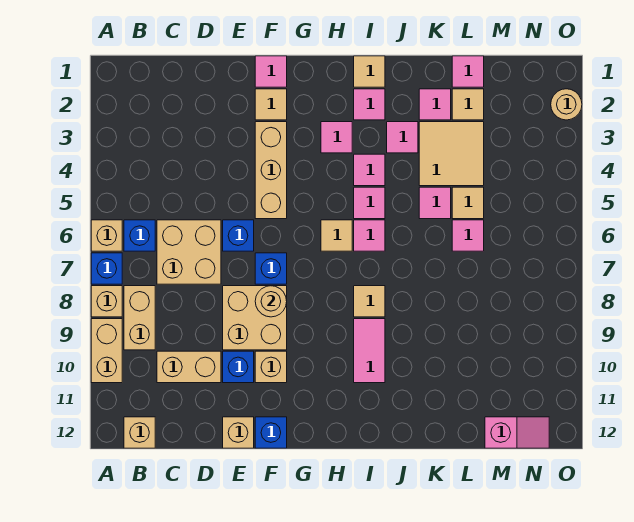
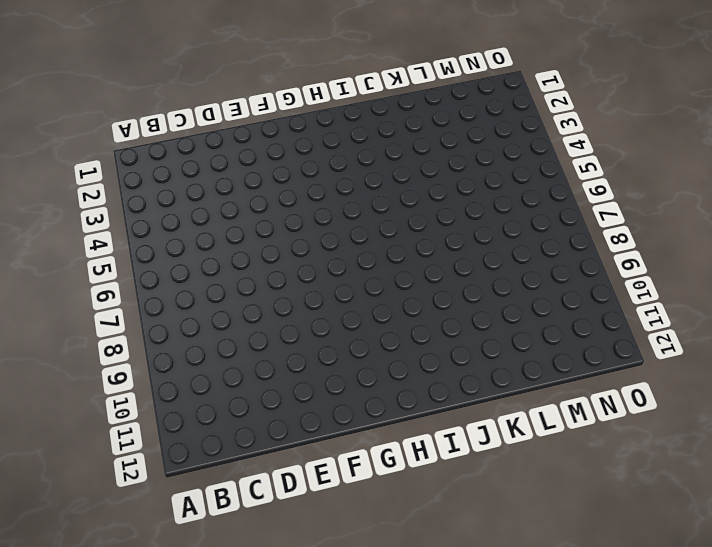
none -> tan brick A6 level 1
none -> blue brick A7 level 1
none -> tan brick A8 level 1
none -> tan brick A9:A10 level 1

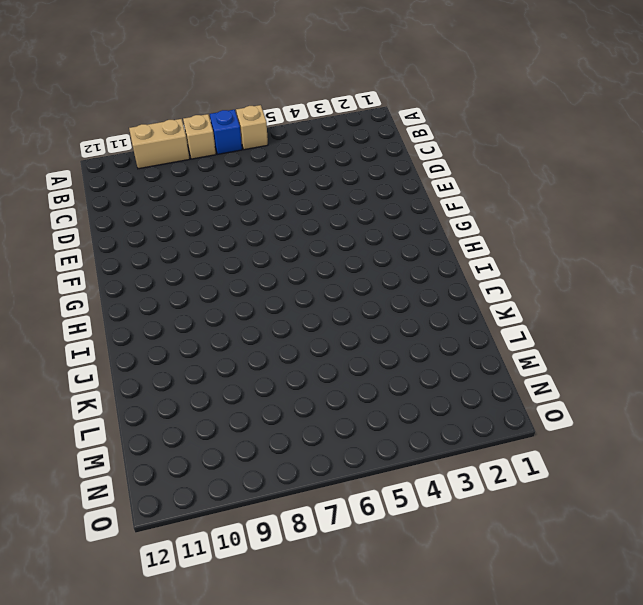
none -> blue brick B6 level 1
none -> tan brick B8:B9 level 1
none -> tan brick B12 level 1
none -> tan brick C6:D7 level 1

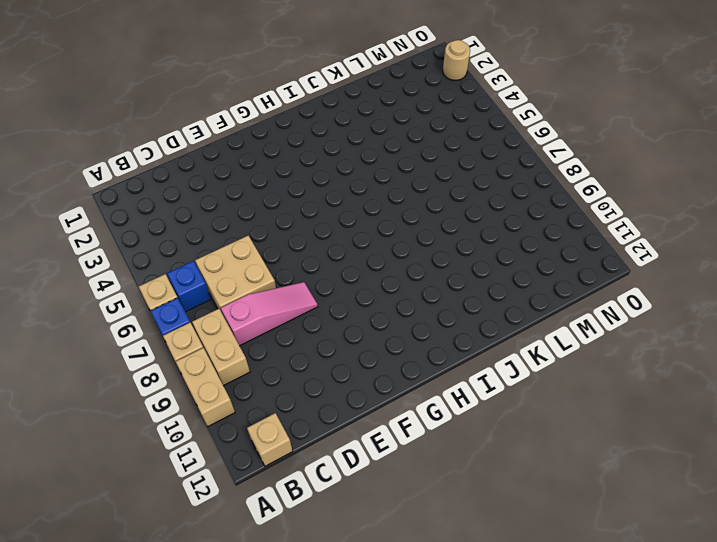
pink slope C8:E8 level 1 top C -> tan brick E8:F9 level 1
none -> tan brick C10:D10 level 1
none -> blue brick E6 level 1
none -> blue brick E10 level 1
none -> tan brick E12 level 1

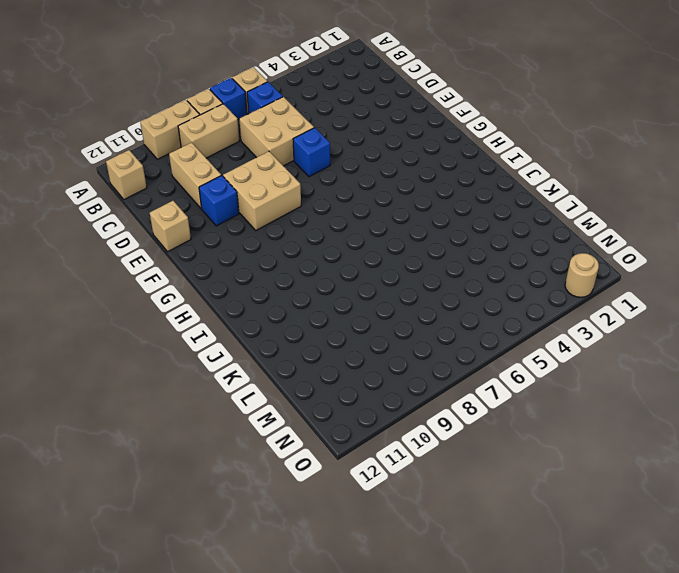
none -> pink tile F1 level 1
none -> tan tile F2 level 1
none -> tan brick F3:F5 level 1
none -> blue brick F7 level 1

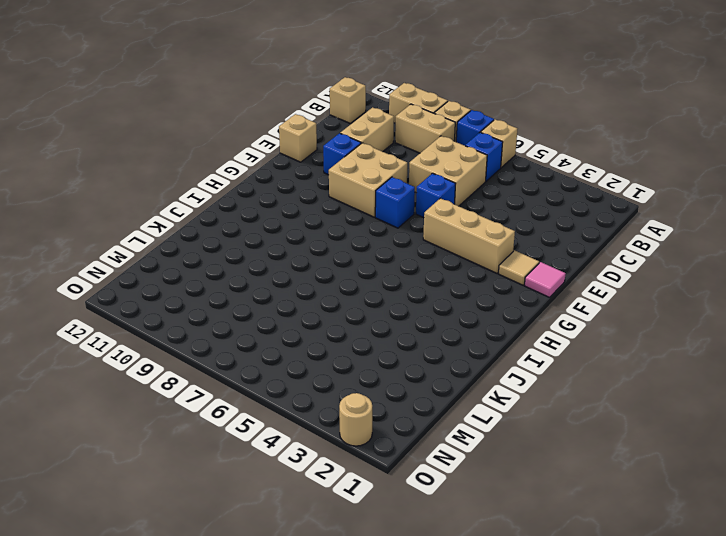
none -> tan brick F10 level 1
none -> blue brick F12 level 1
none -> pink tile H3 level 1
none -> tan tile H6 level 1

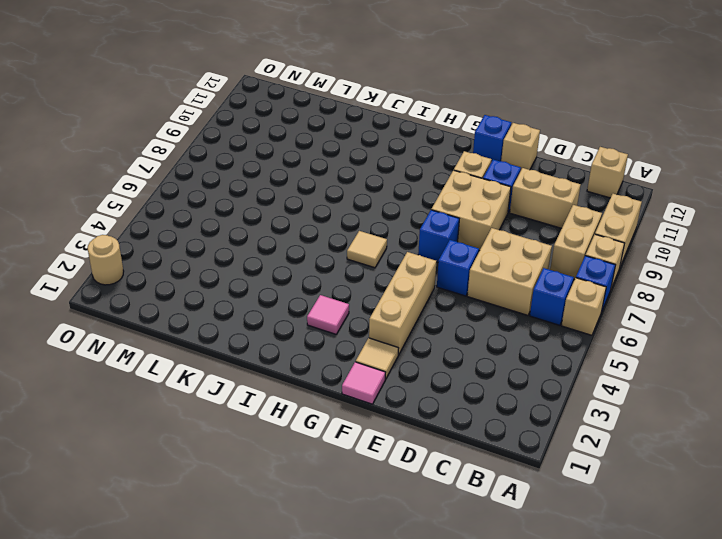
none -> tan tile I1 level 1
none -> pink tile I2 level 1
none -> pink tile I4 level 1
none -> pink tile I5 level 1

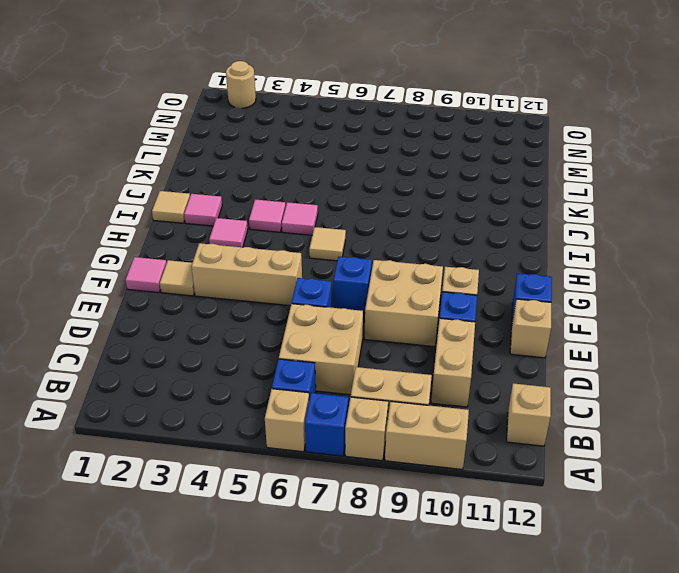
none -> pink tile I6 level 1
none -> tan tile I8 level 1
none -> pink tile I9:I10 level 1
none -> pink tile J3 level 1

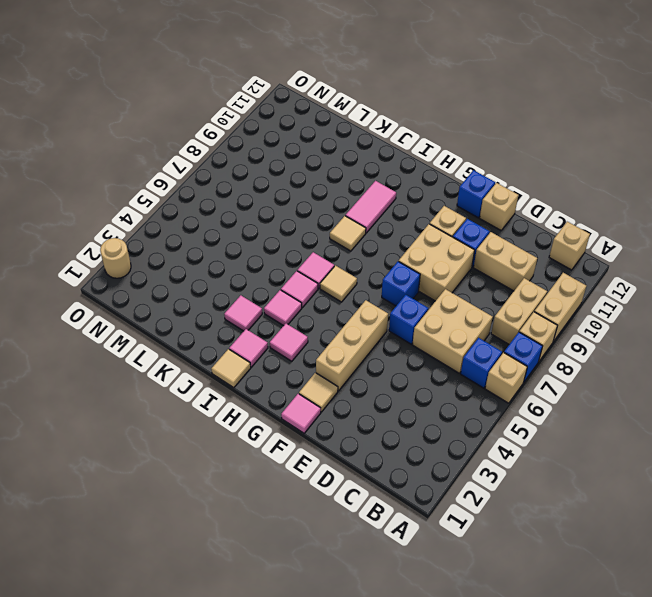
none -> pink tile K2 level 1
none -> tan tile K3:L4 level 1
none -> pink tile K5 level 1
none -> pink tile L1 level 1

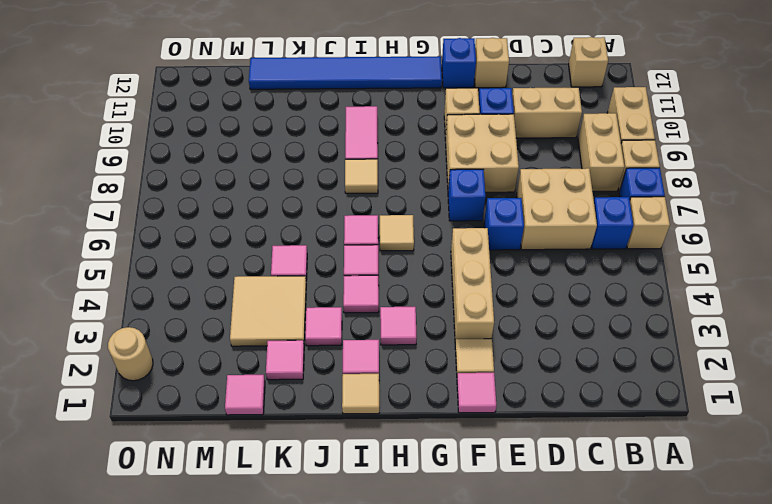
blue tile G12:L12 level 1 -> none
none -> tan tile L2 level 1
none -> tan tile L5 level 1
none -> pink tile L6 level 1
none -> pink slope M12:N12 level 1 top M

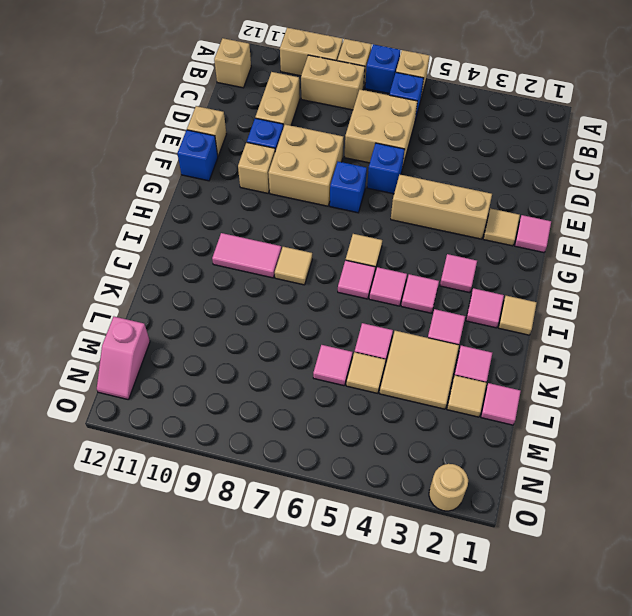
none -> tan round brick F8 level 2

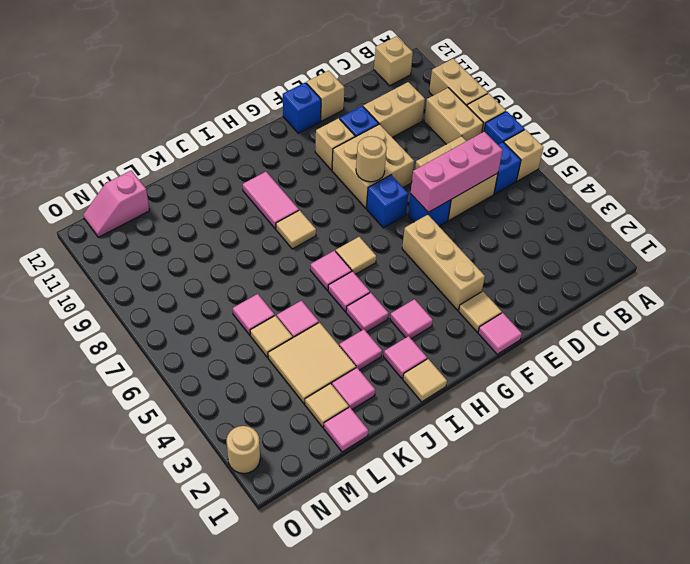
pink brick C6:E6 level 2 -> none

